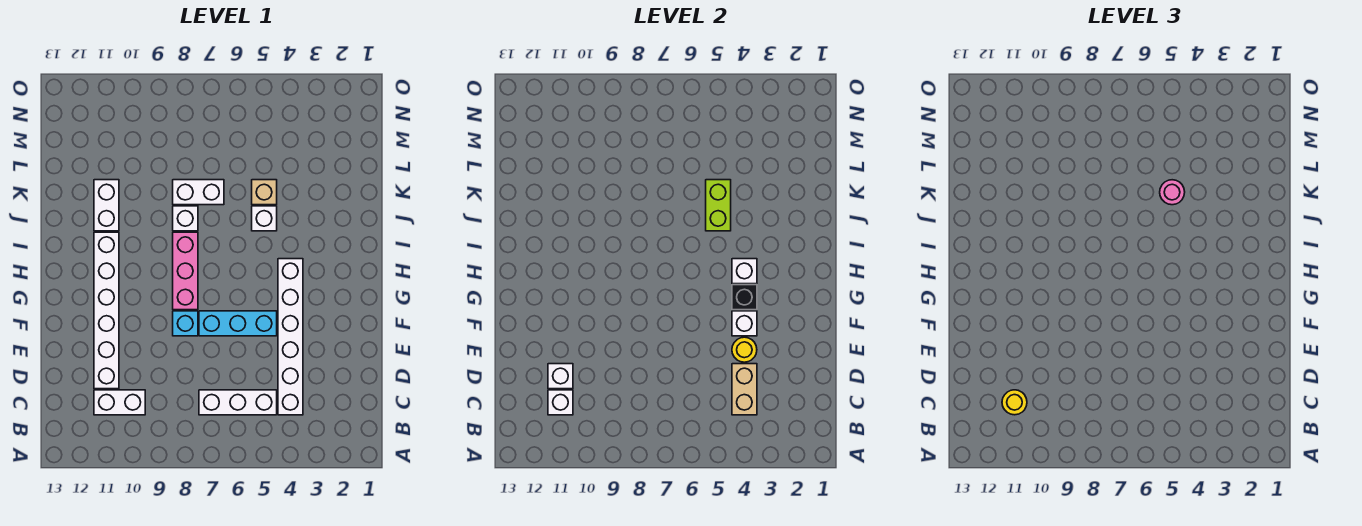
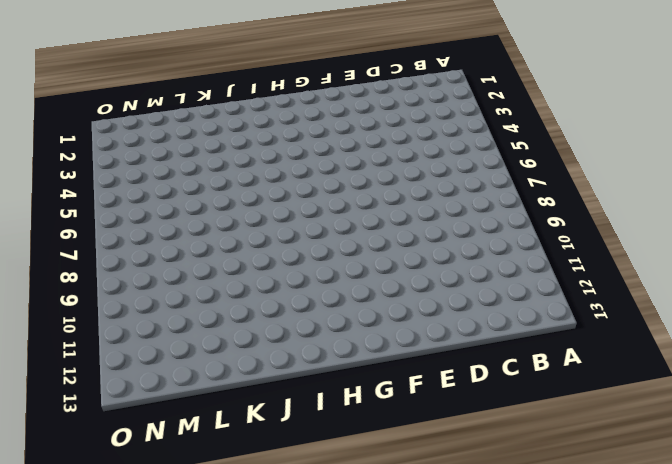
none -> white brick C4:H4 level 1
none -> white brick C5:C7 level 1
none -> white brick C10:C11 level 1

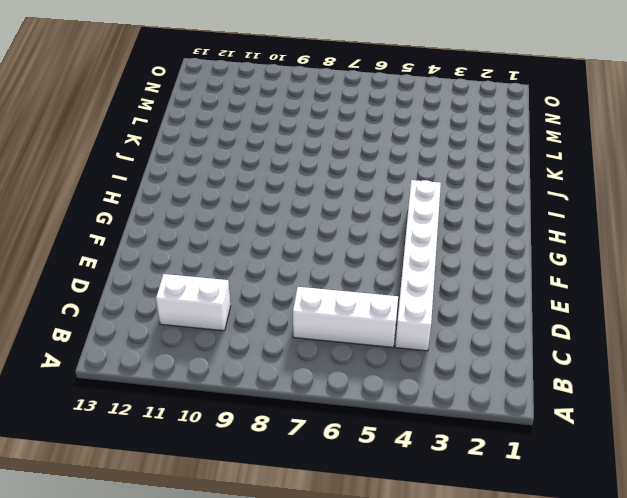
none -> white brick D11:I11 level 1
none -> cyan brick F5:F7 level 1
none -> cyan brick F8 level 1

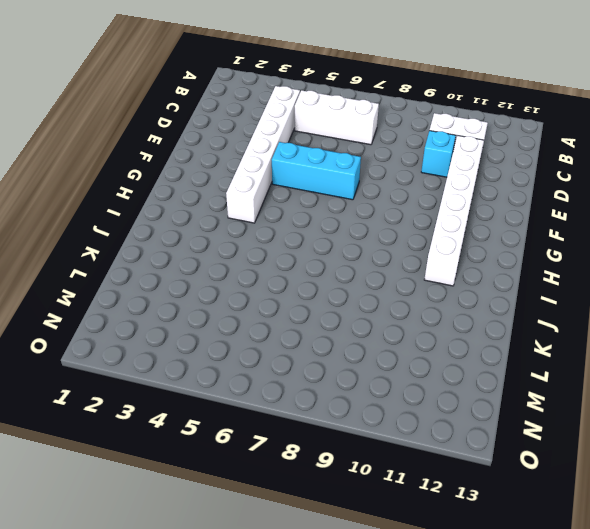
cyan brick D10 level 1 -> cyan brick F8 level 1
none -> pink brick G8:I8 level 1
none -> white brick J5 level 1
none -> white brick J8 level 1

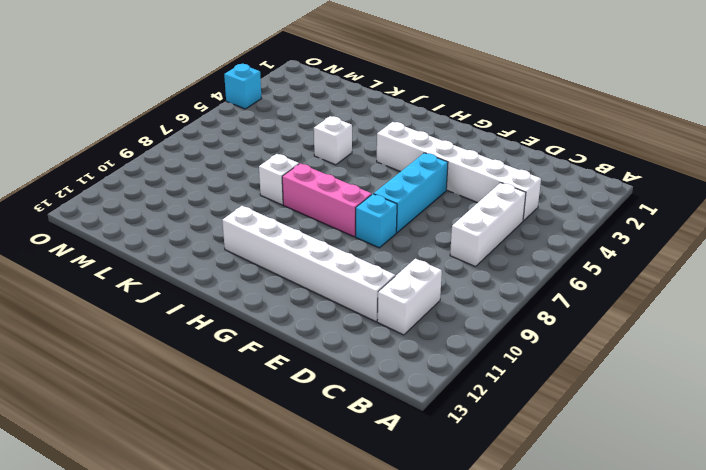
cyan brick O4 level 1 -> none
none -> white brick J11:K11 level 1
none -> tan brick K5 level 1
none -> white brick K7:K8 level 1

